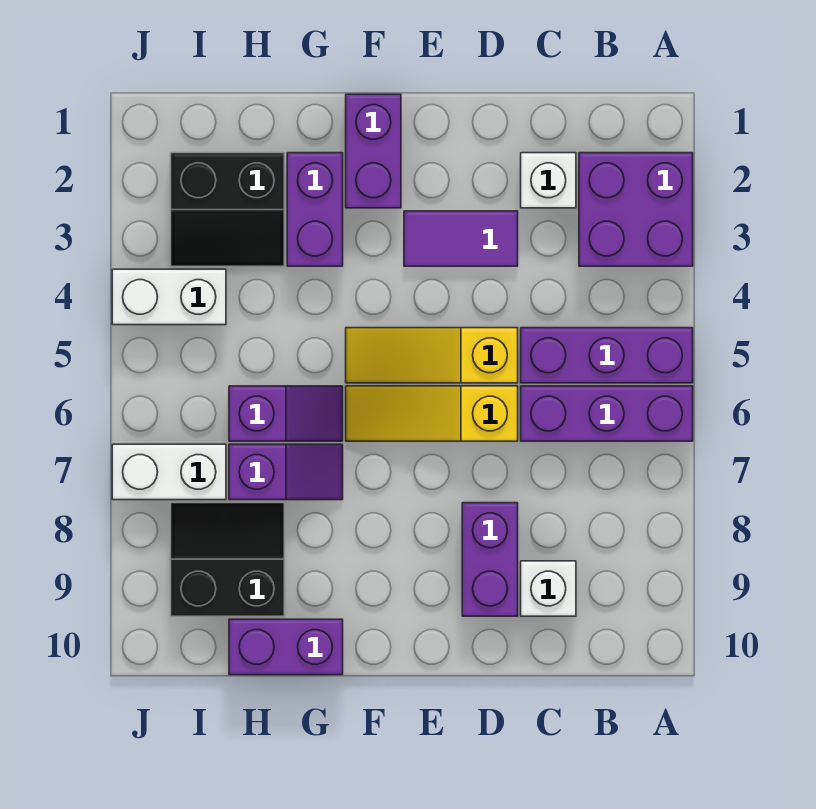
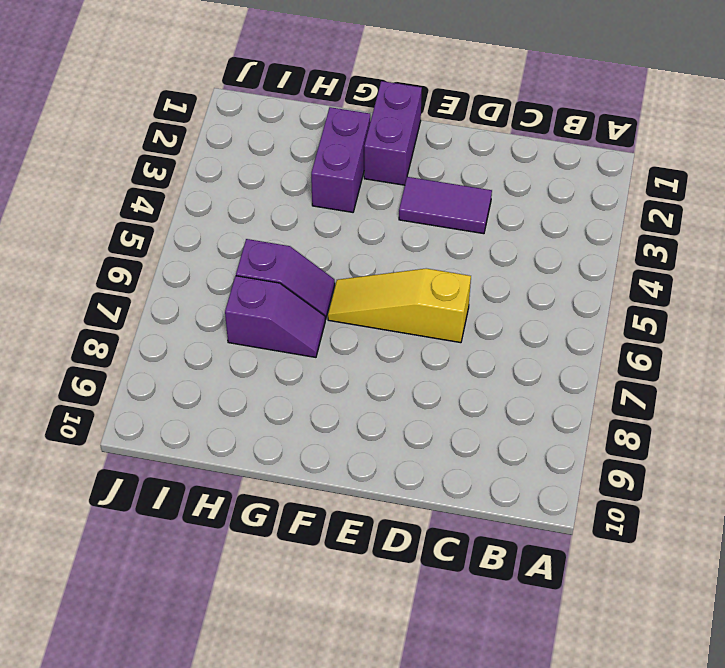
none -> purple brick A2:B3 level 1
none -> purple brick A5:C5 level 1
none -> purple brick A6:C6 level 1

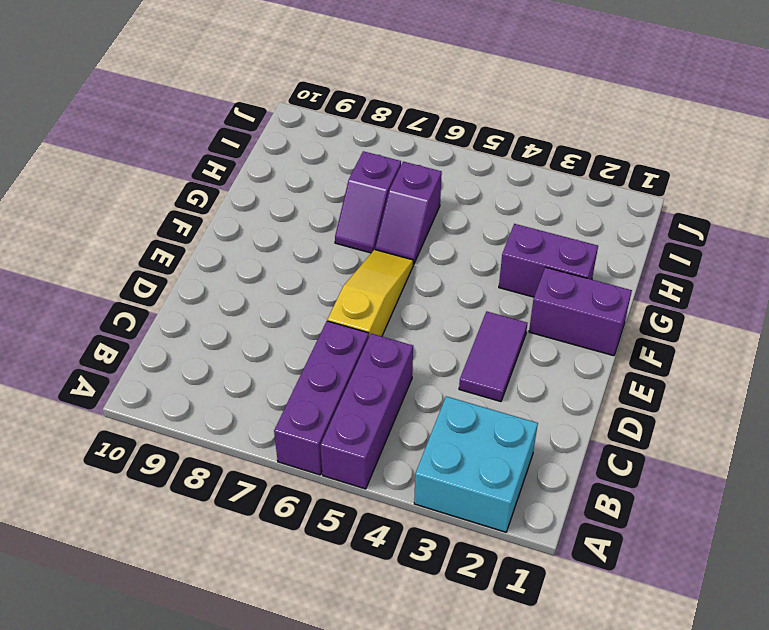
cyan brick A2:B3 level 1 -> purple brick A2:B3 level 1
none -> white brick C2 level 1
none -> white brick C9 level 1
none -> yellow slope D5:F5 level 1 top D

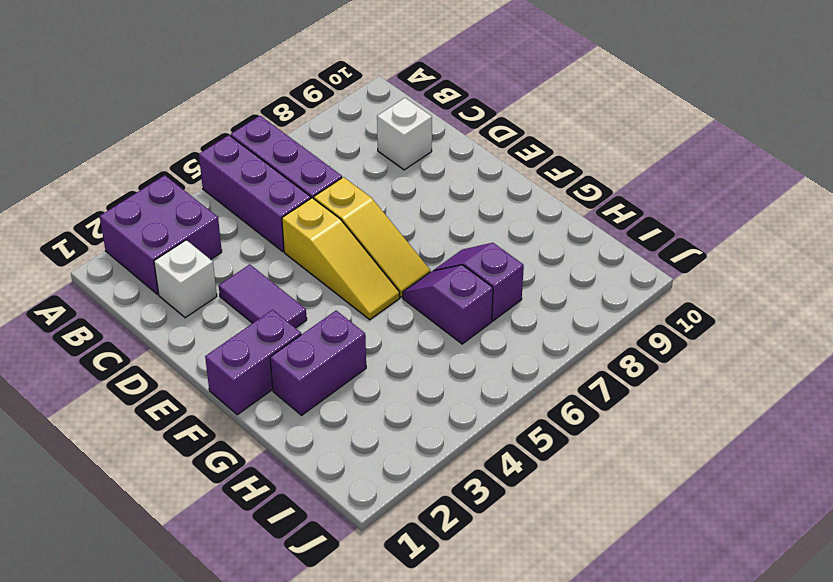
none -> purple brick D8:D9 level 1
none -> purple brick G10:H10 level 1
none -> black slope H2:I3 level 1 top 2

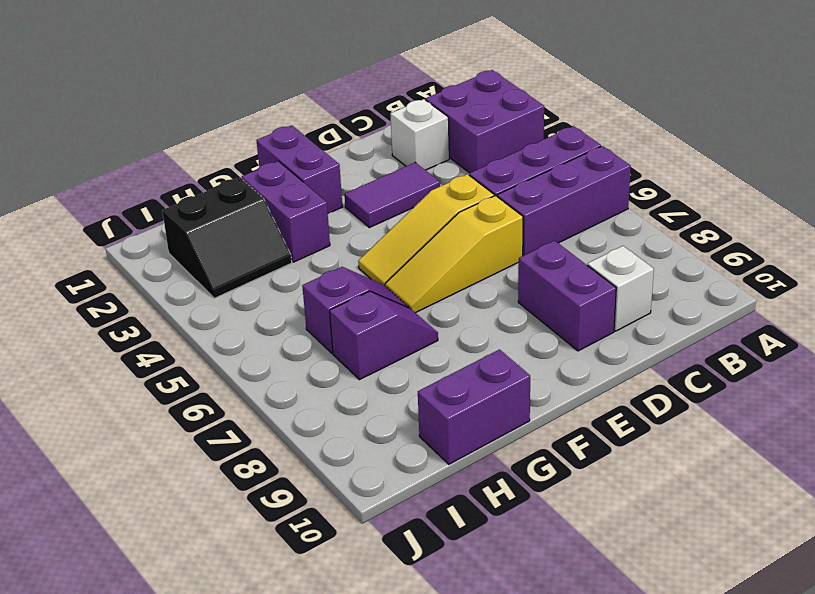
none -> black slope H8:I9 level 1 top 9
none -> white brick I4:J4 level 1
none -> white brick I7:J7 level 1

